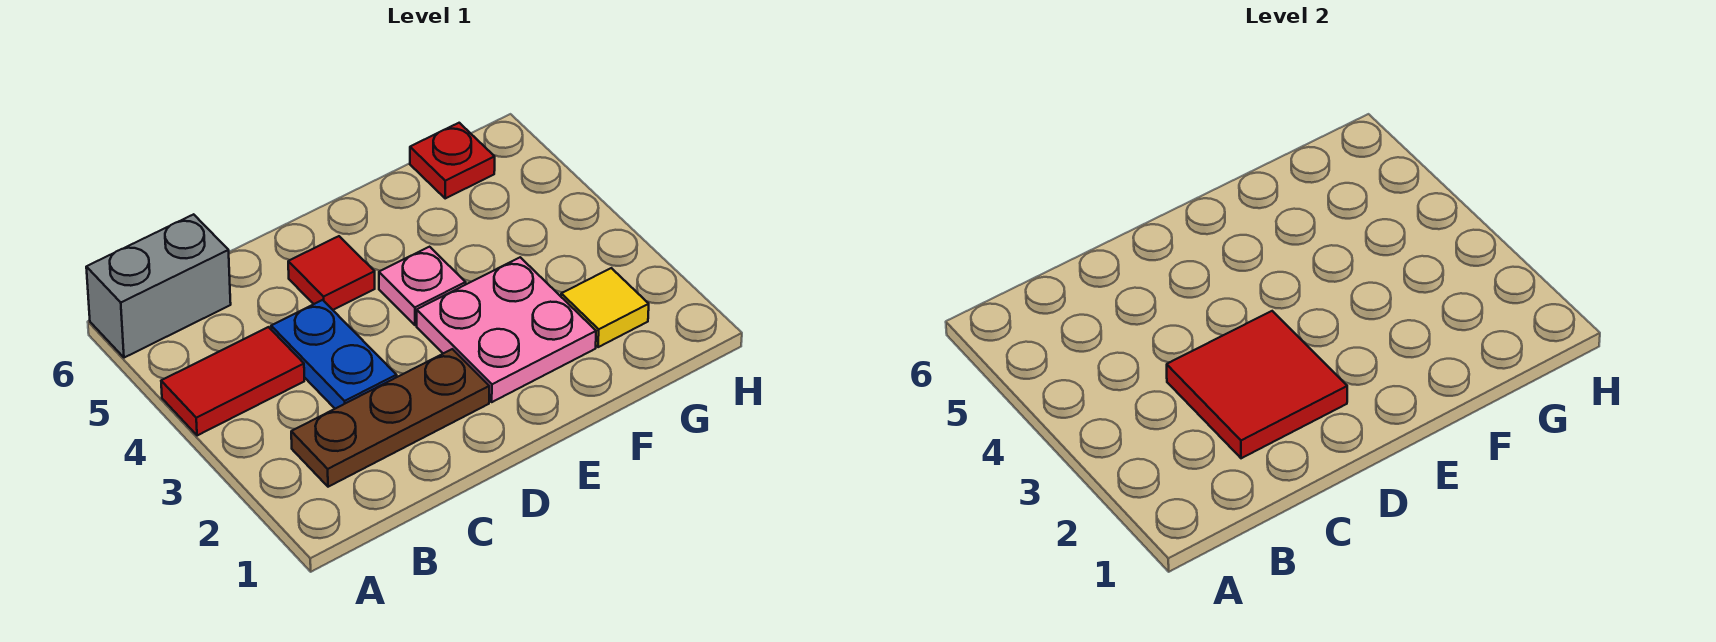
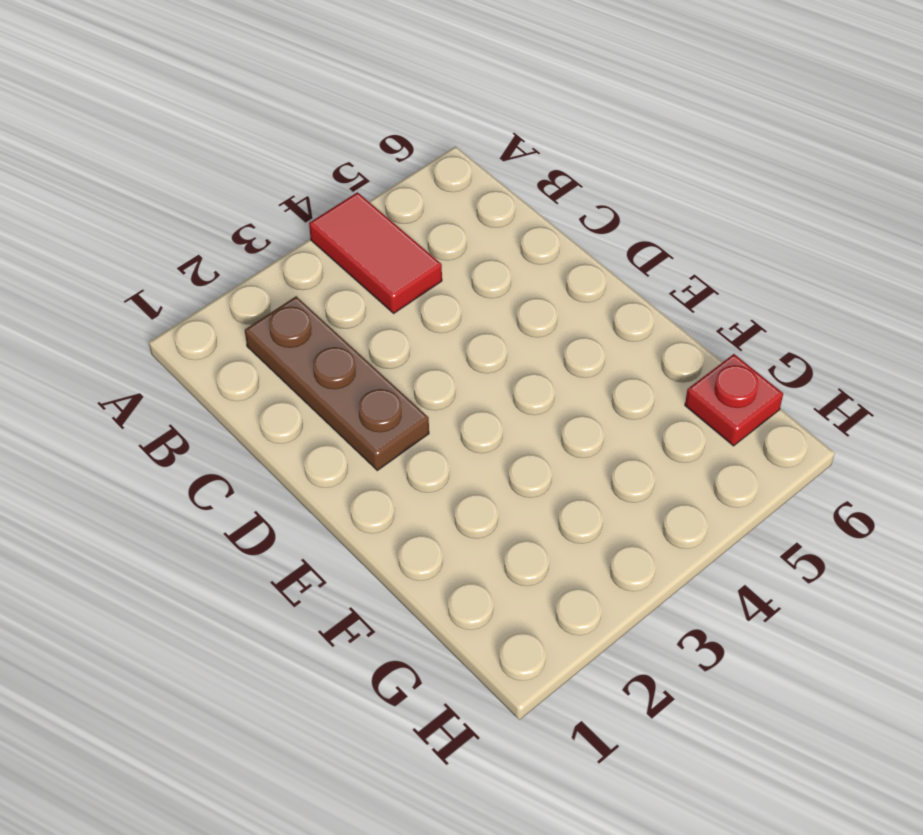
none -> grey brick A6:B6 level 1
none -> blue plate C3:C4 level 1

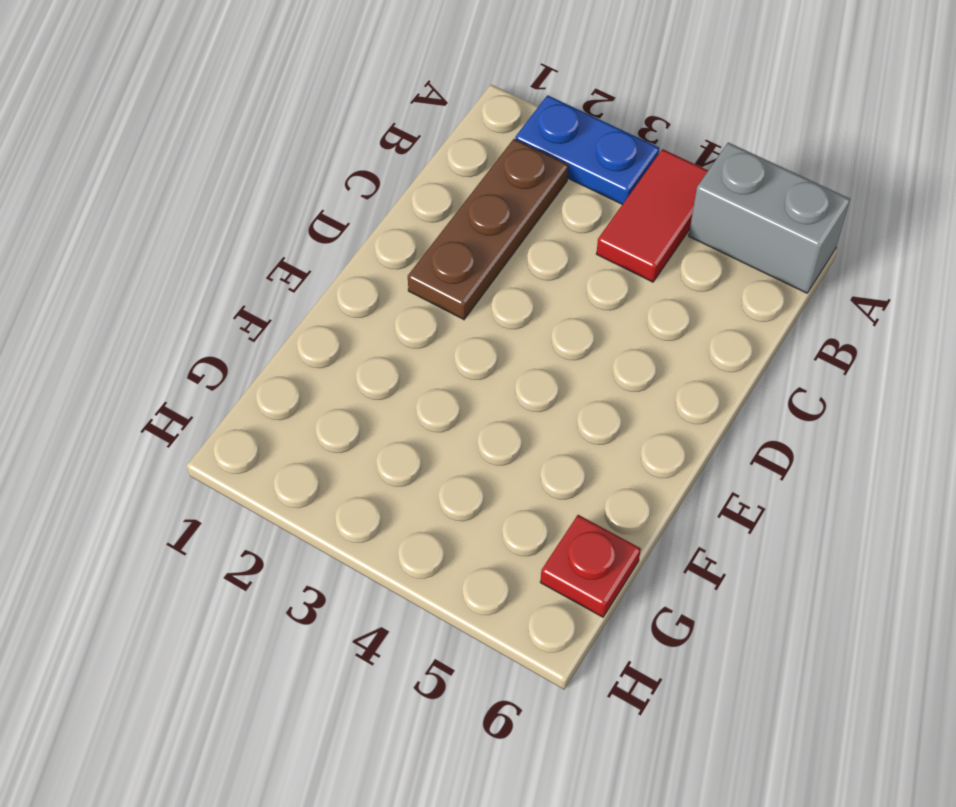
blue plate A2:A3 level 1 -> blue plate C3:C4 level 1
grey brick A5:A6 level 1 -> grey brick A6:B6 level 1
none -> red tile D5 level 1
none -> pink plate E2:F3 level 1

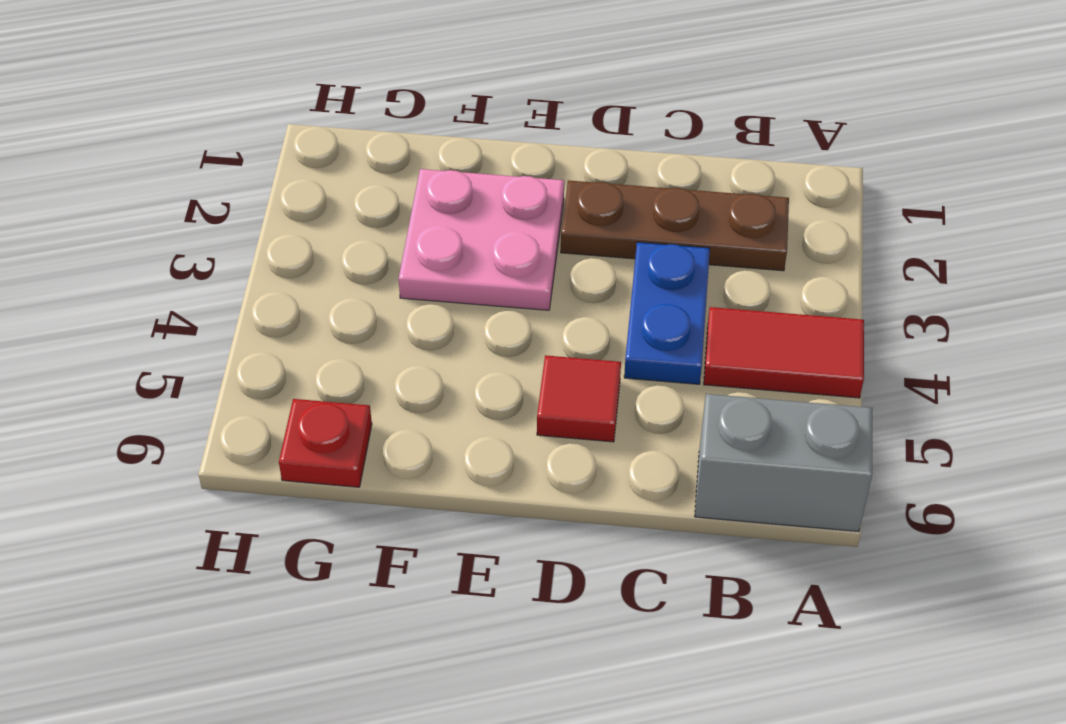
none -> pink plate E4 level 1
none -> yellow tile G2 level 1

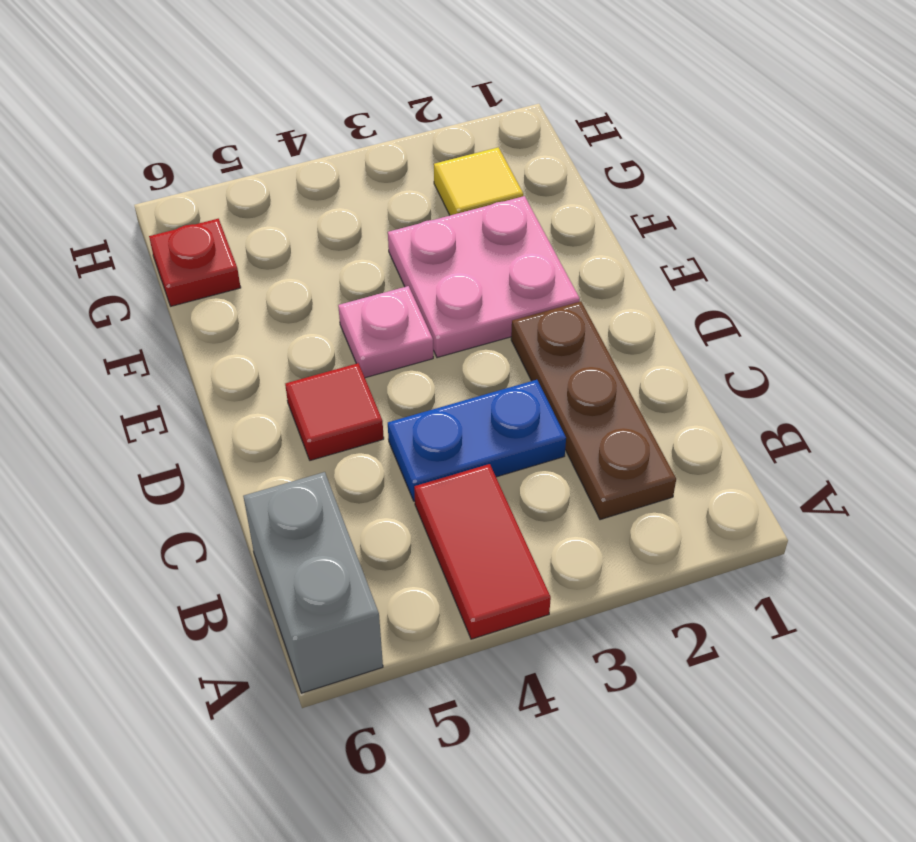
none -> red tile C2:D3 level 2

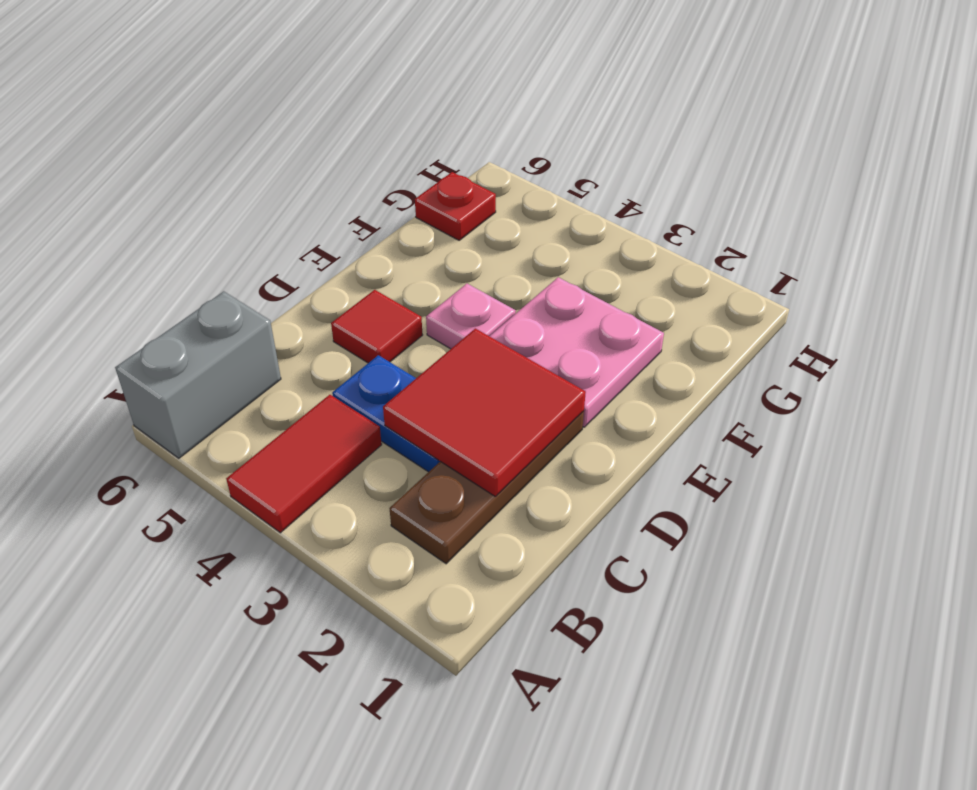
none -> yellow tile G2 level 1

